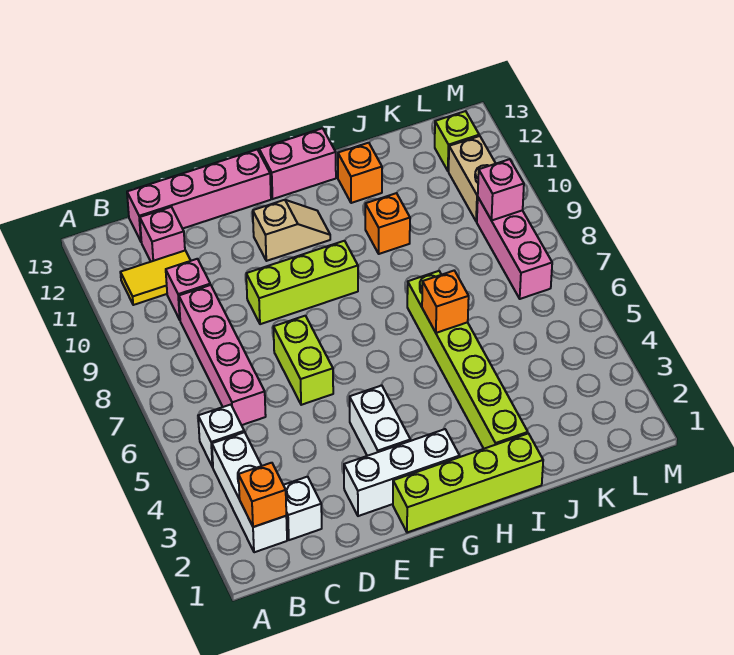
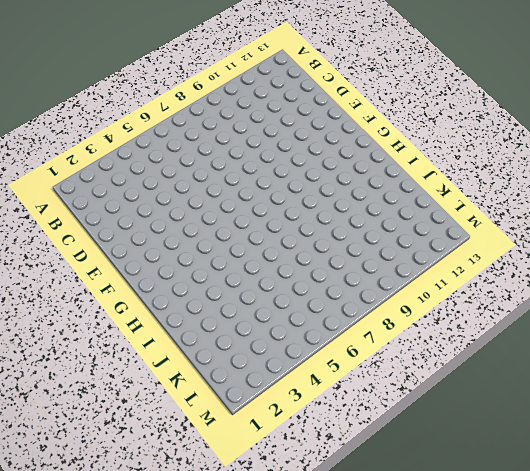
none -> white brick B2:B4 level 1
none -> white brick B5 level 1
none -> yellow tile B11:C11 level 1

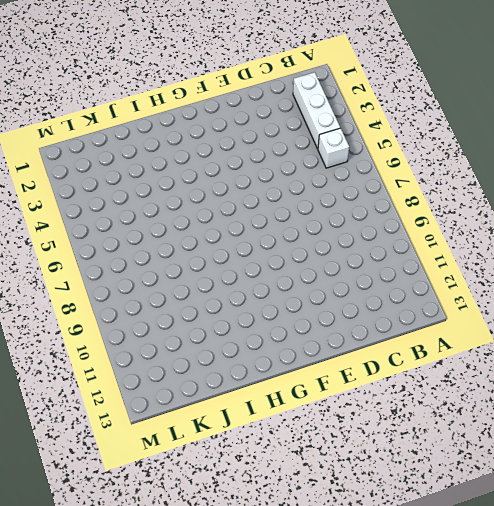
none -> yellow tile B11:C11 level 1
none -> white brick C2 level 1
none -> pink brick C6:C9 level 1

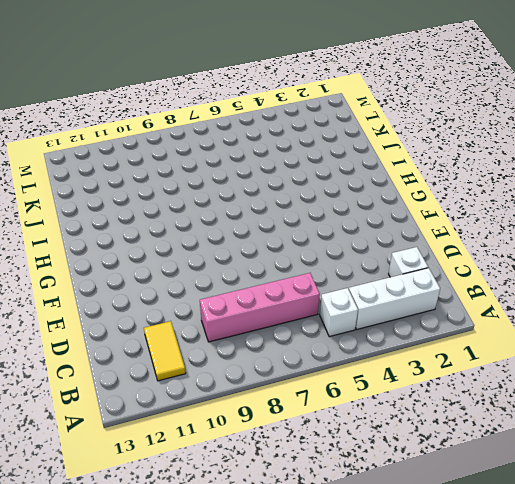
none -> pink brick C10 level 1
none -> pink brick C12 level 1
none -> pink brick C13:F13 level 1

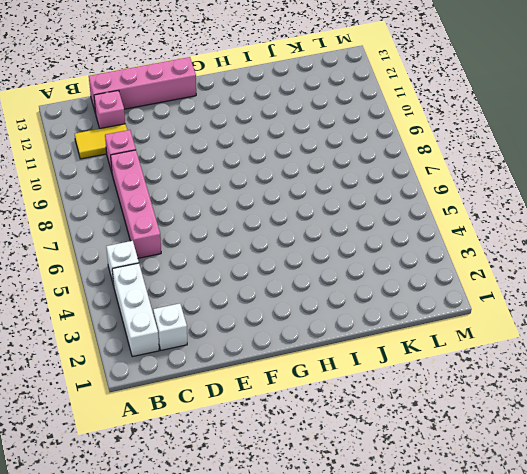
none -> white brick E2:G2 level 1
none -> lime brick E6:E7 level 1
none -> lime brick E9:G9 level 1

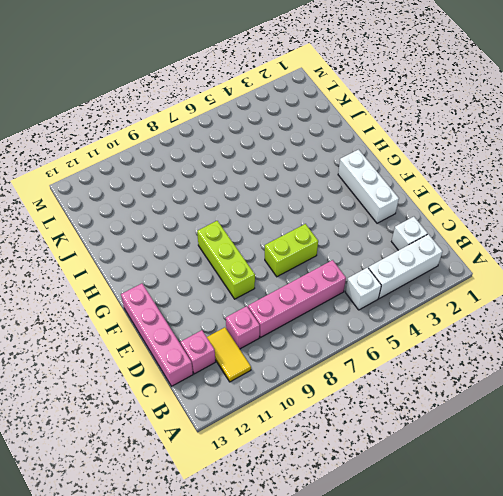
none -> lime brick F1:I1 level 1
none -> white brick F3:F4 level 1
none -> tan slope F11:G11 level 1 top F

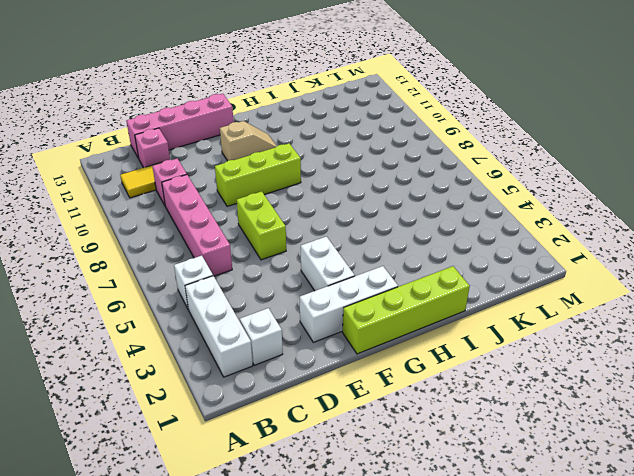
none -> pink brick G13:H13 level 1
none -> lime brick I2:I7 level 1
none -> orange brick I10 level 1

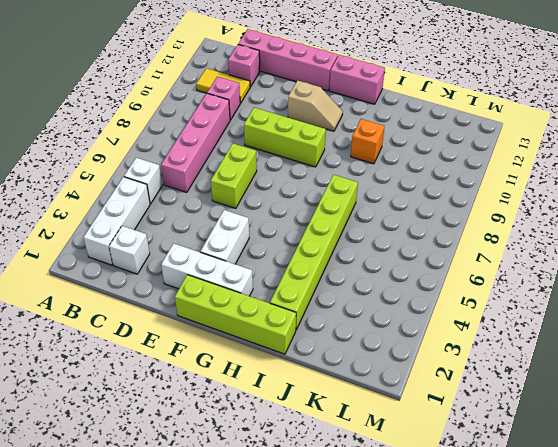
none -> orange brick I12 level 1
none -> pink brick L7:L9 level 1
none -> tan brick L10:L11 level 1

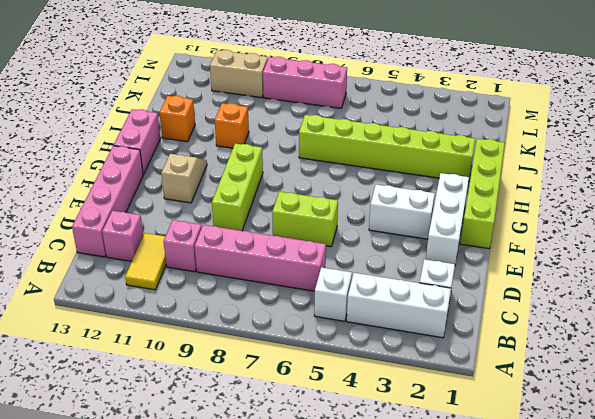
none -> lime brick L12 level 1
none -> orange brick B2 level 2
none -> orange brick I6 level 2

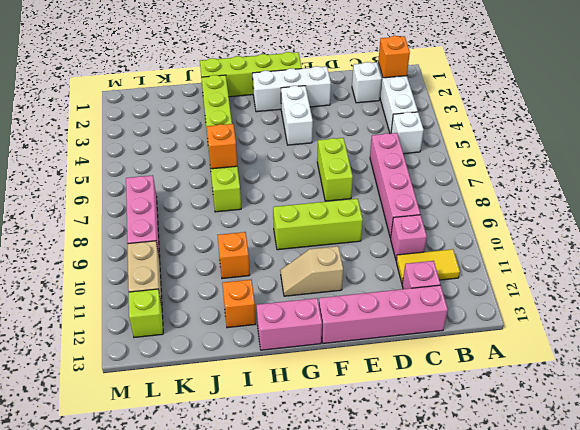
none -> pink brick L9 level 2

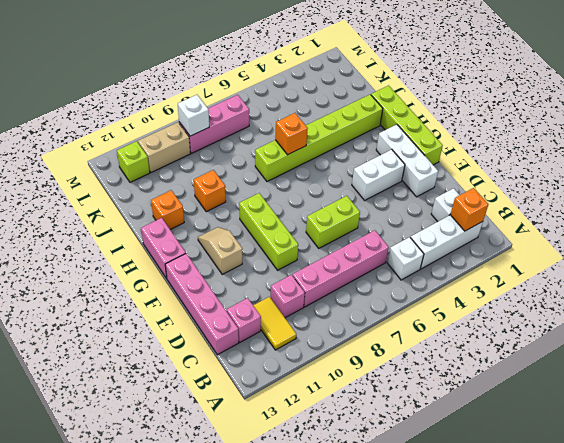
white brick L9 level 2 -> pink brick L9 level 2

